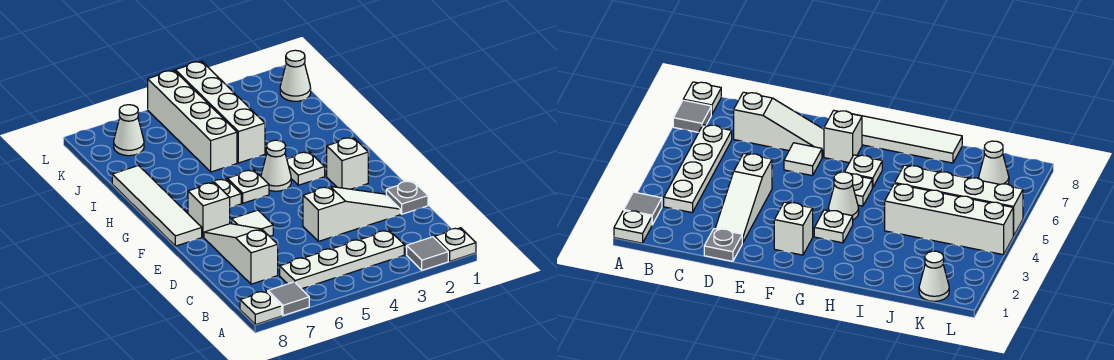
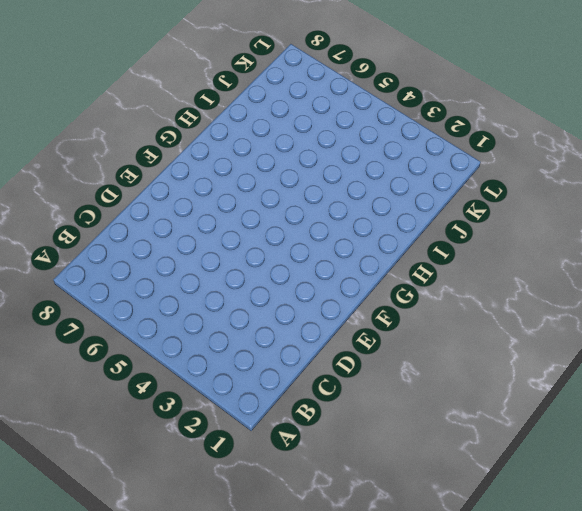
none -> white plate A1 level 1
none -> grey tile A2 level 1
none -> grey tile A7 level 1

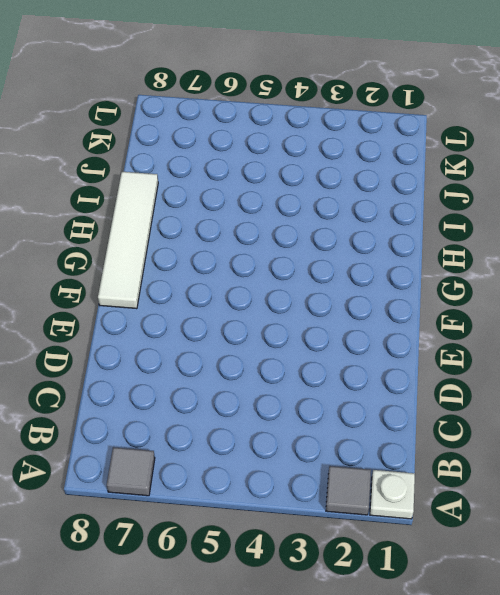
none -> white plate A8 level 1
none -> white plate B3:B6 level 1
none -> white slope C7:E7 level 1 top C

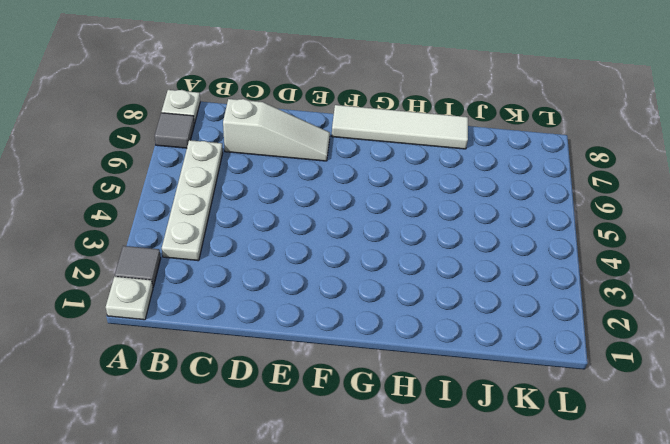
none -> grey plate D1 level 1
none -> white slope D2:D4 level 1 top 4
none -> white tile E6 level 1

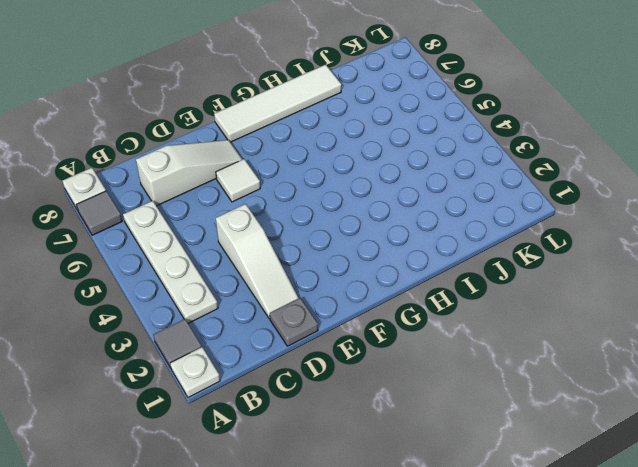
none -> white brick F2 level 1
none -> white brick F7 level 1
none -> white plate G3 level 1

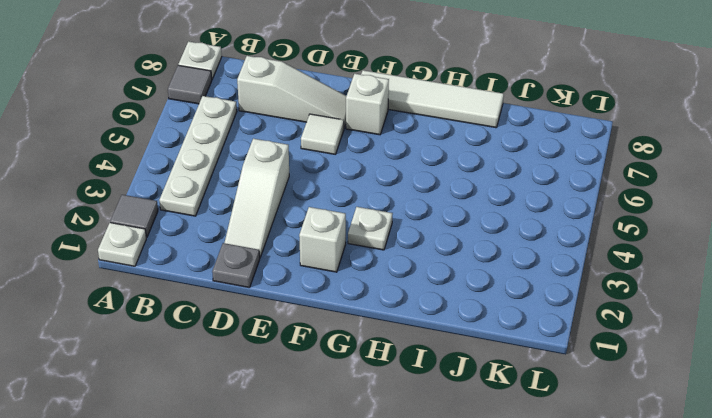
none -> white cone G4 level 1
none -> white plate G5 level 1
none -> white plate G6 level 1

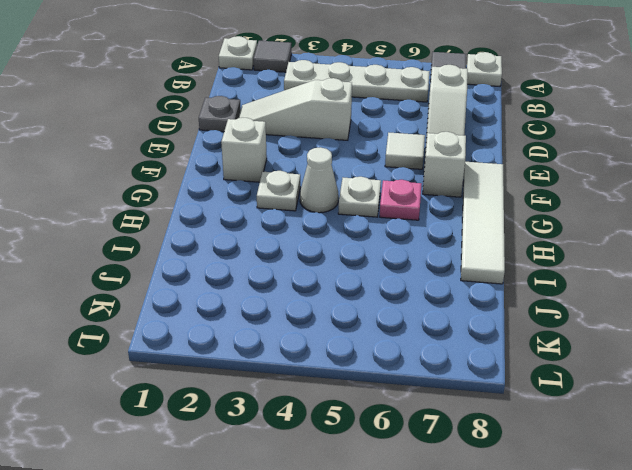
pink plate G6 level 1 -> white plate G6 level 1
none -> white brick I4:L4 level 1
none -> white brick I5:L5 level 1
none -> white cone K1 level 1

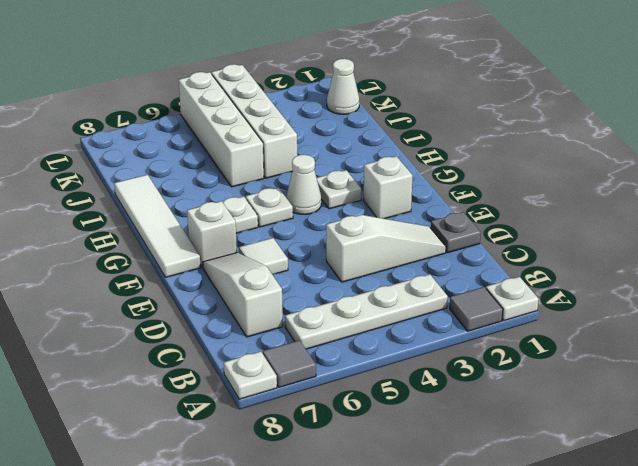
none -> white cone K7 level 1

